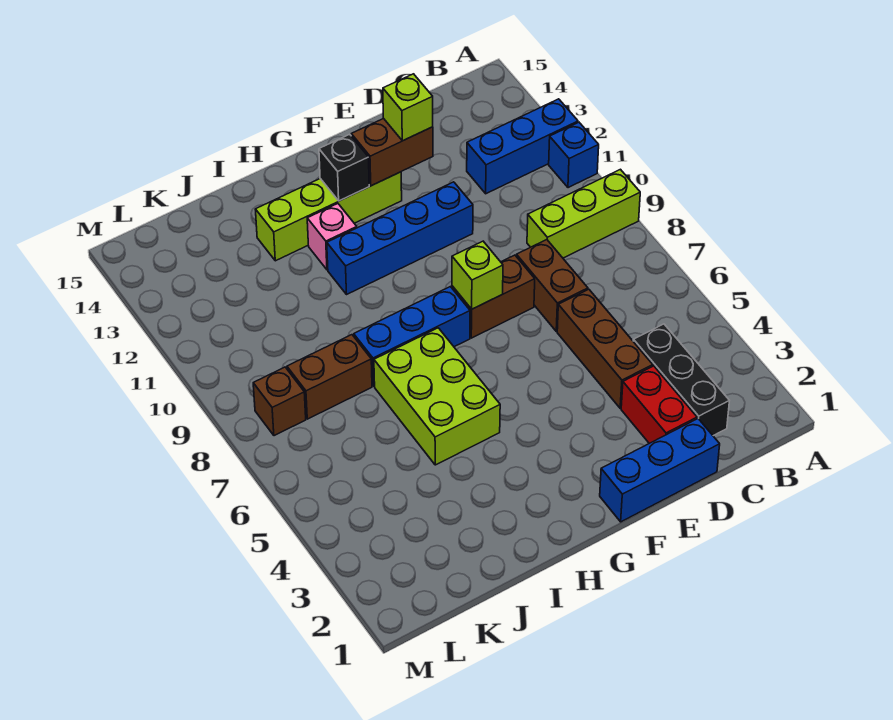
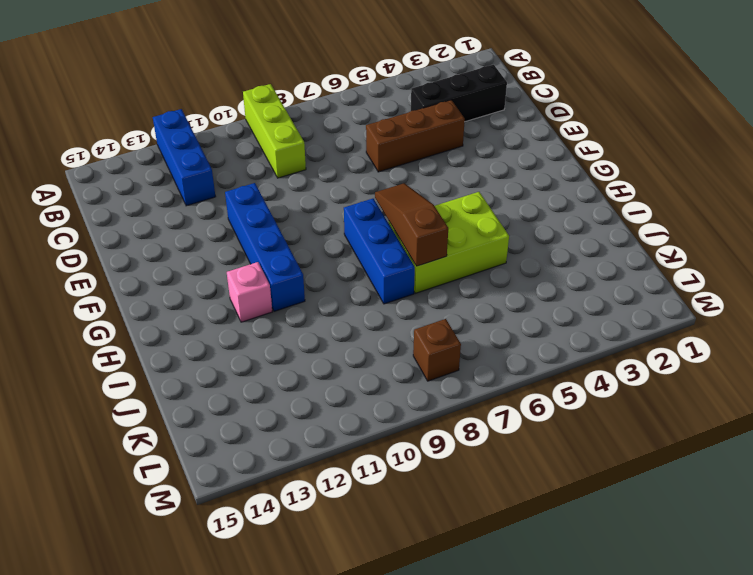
brown slope G7:I7 level 2 top I -> none
none -> blue brick A11 level 1
none -> blue brick D1:F1 level 1
none -> red brick D2:D3 level 1

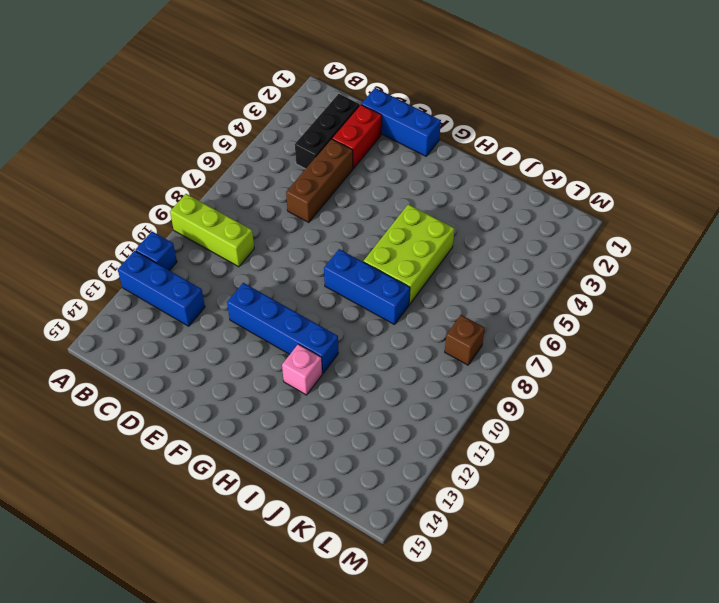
none -> brown brick D7:D8 level 1
none -> brown brick E8:F8 level 1
none -> lime brick F13:I13 level 1

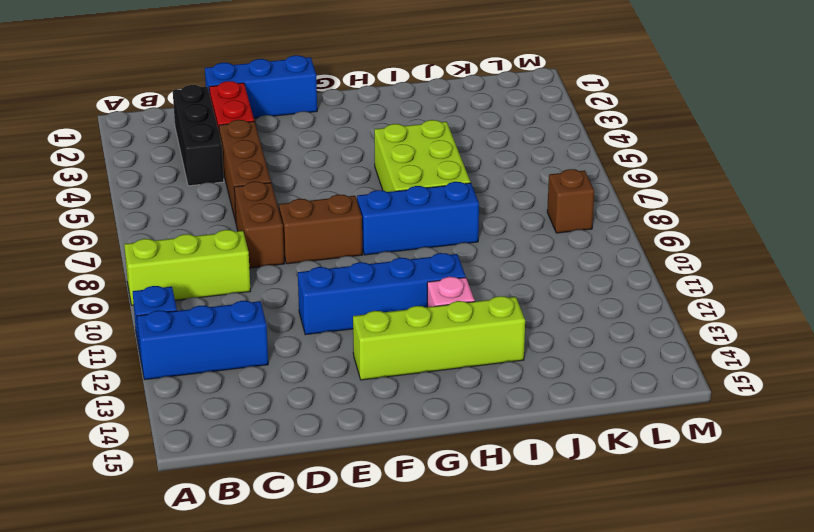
none -> brown brick J8:K8 level 1
none -> brown brick E13:F13 level 2
none -> lime brick F8 level 2

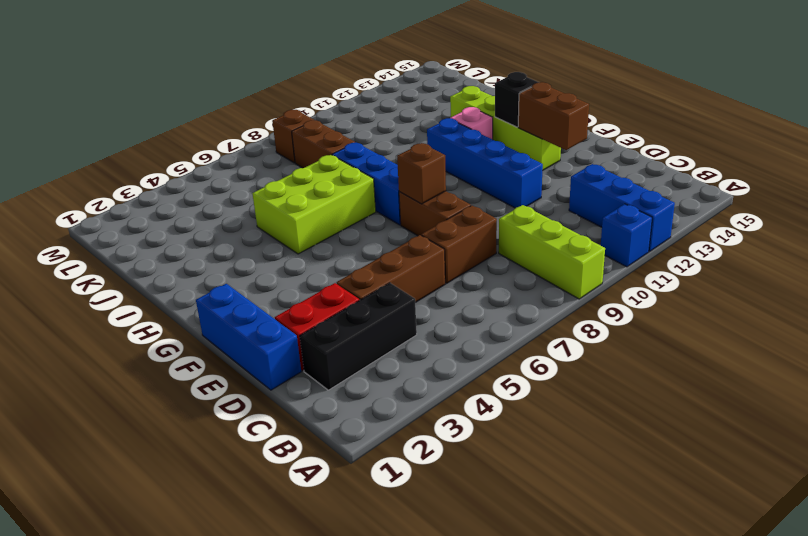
brown brick F8 level 2 -> lime brick F8 level 2
none -> lime brick E13 level 3

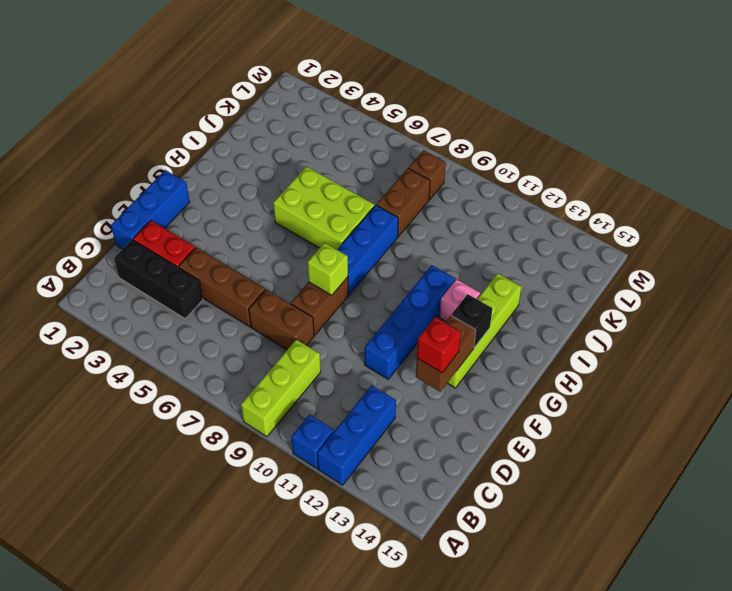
red brick E13 level 3 -> lime brick E13 level 3

